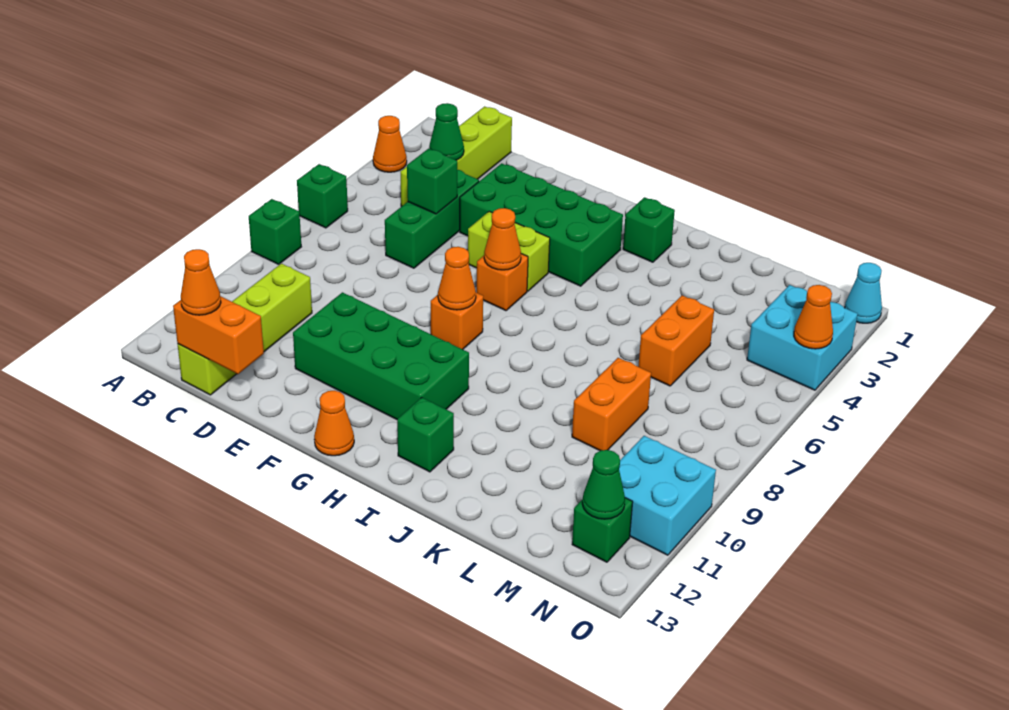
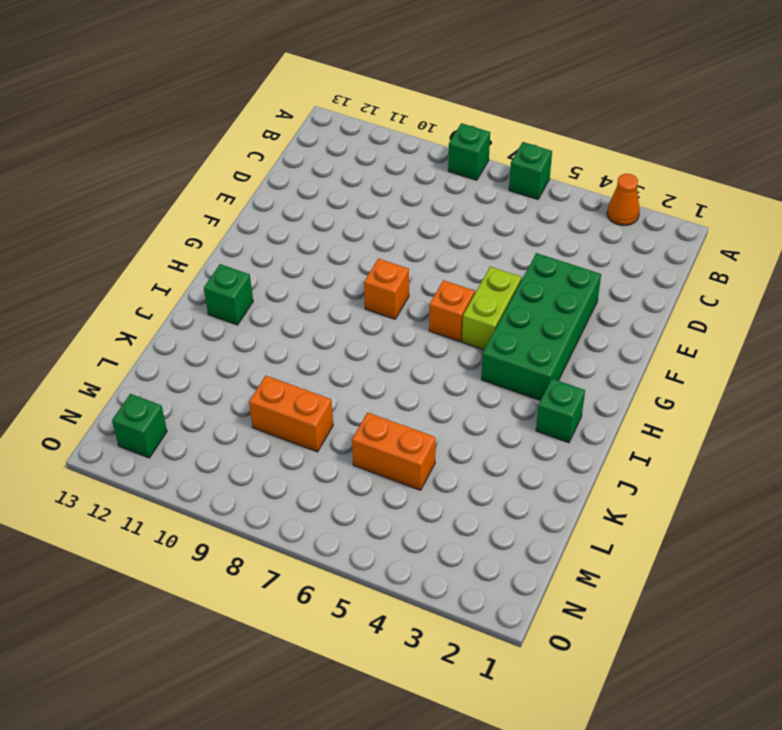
none -> lime brick C1:C4 level 1
none -> lime brick C10:C13 level 1
none -> green brick D4:D6 level 1

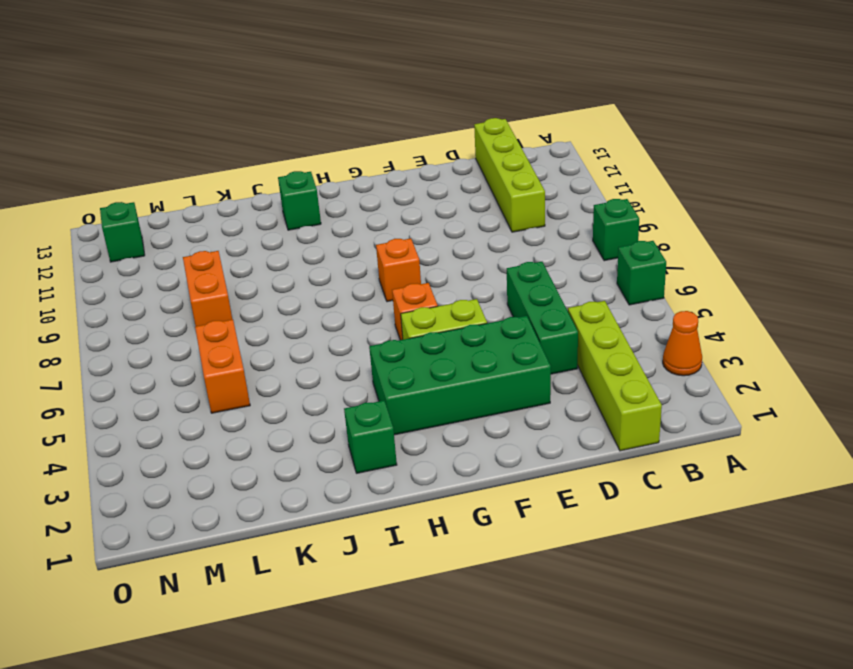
none -> green brick E10:H11 level 1
none -> orange cone G13 level 1
none -> cyan brick N3:O4 level 1

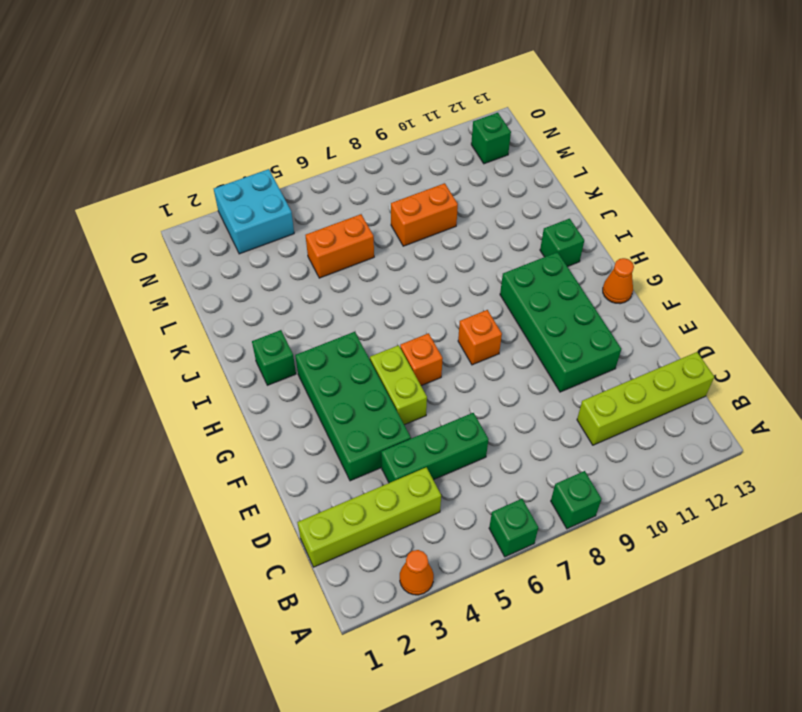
none -> cyan brick N10:O11 level 1
none -> cyan cone O1 level 1
none -> green cone C3 level 2

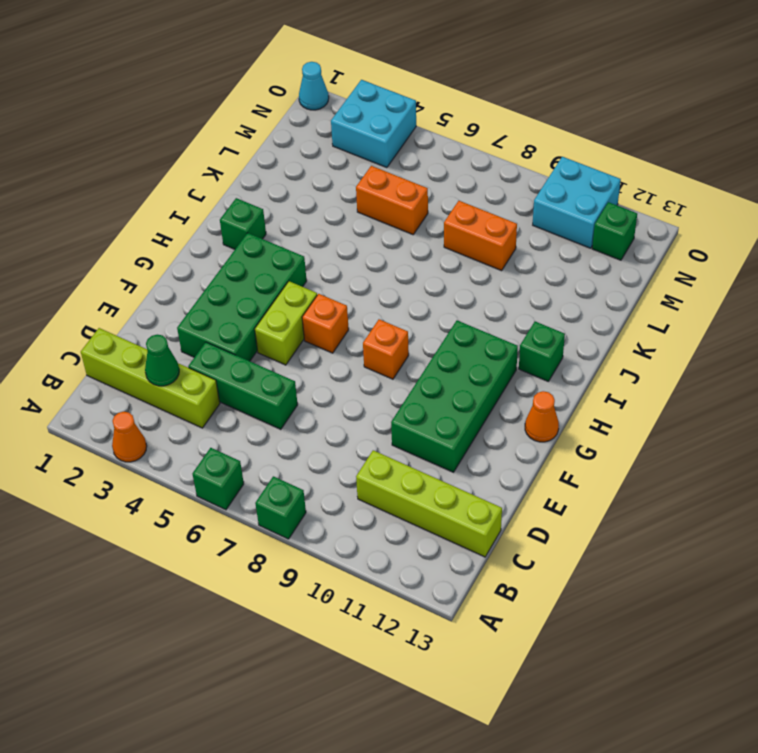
none -> orange brick C13:D13 level 2
none -> green brick D5 level 2
none -> orange cone G6 level 2

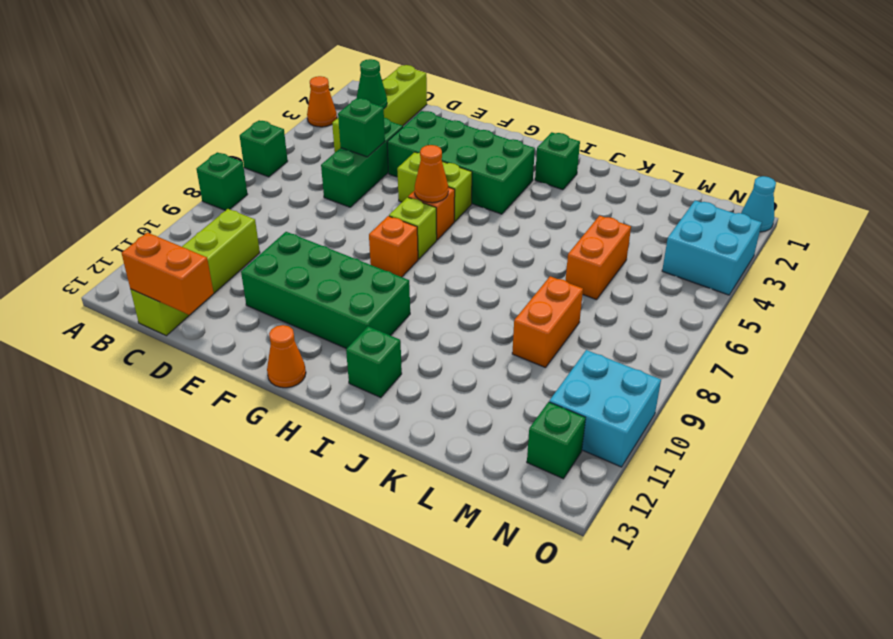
lime brick G7 level 1 -> none
none -> orange cone G8 level 2
none -> green cone N12 level 2
none -> orange cone O4 level 2

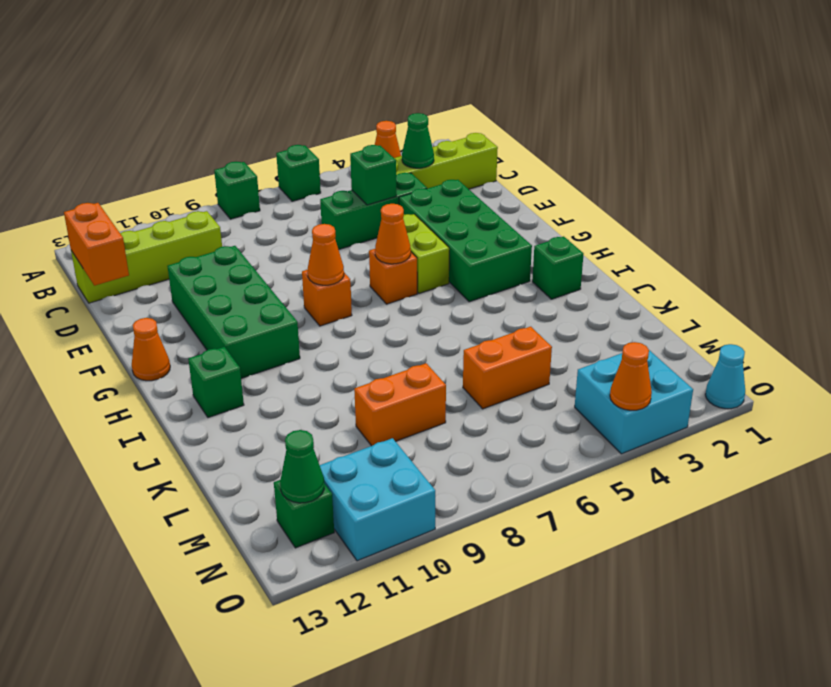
none -> orange cone C13 level 3

